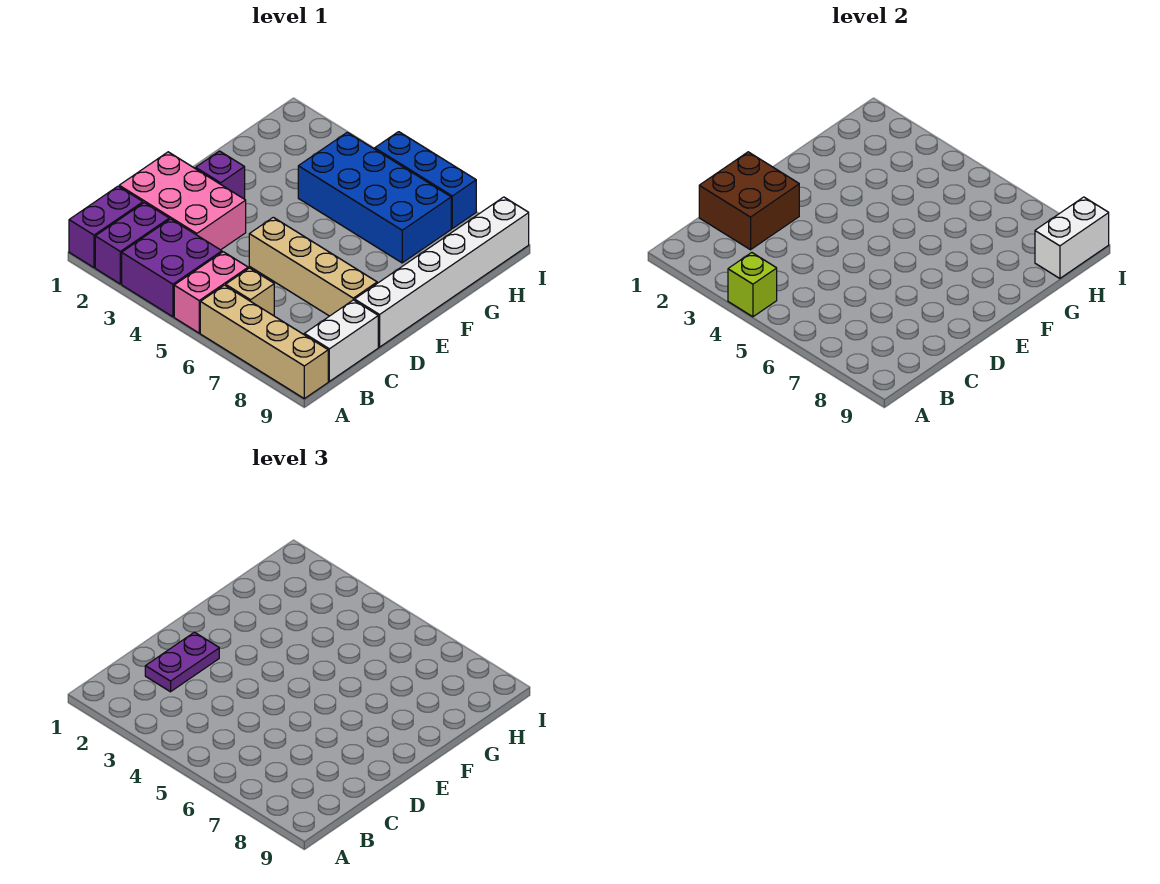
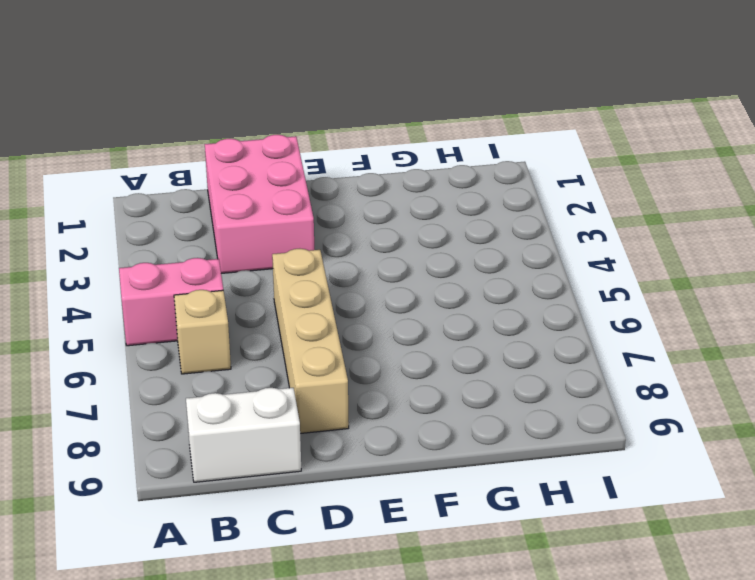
none -> purple brick A1:B1 level 1
none -> purple brick A2:B2 level 1
none -> purple brick A3:B4 level 1

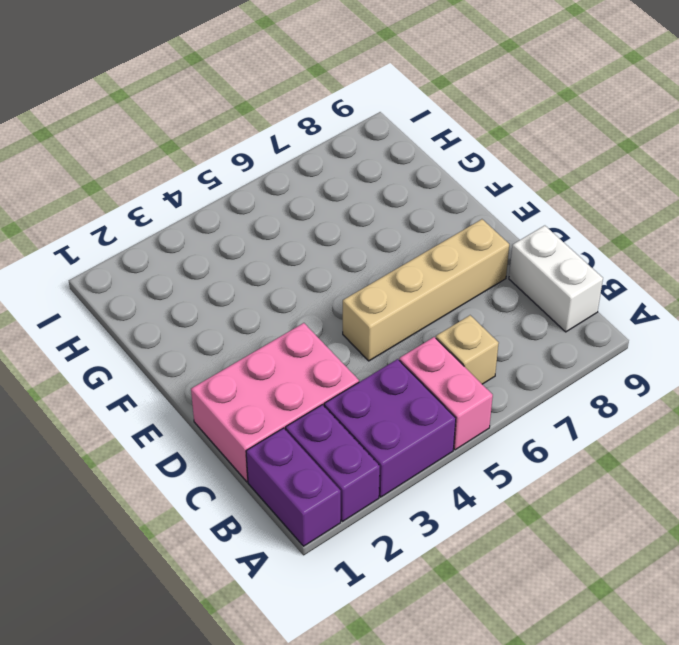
none -> tan brick A6:A9 level 1
none -> white brick D9:I9 level 1
none -> purple brick E2 level 1

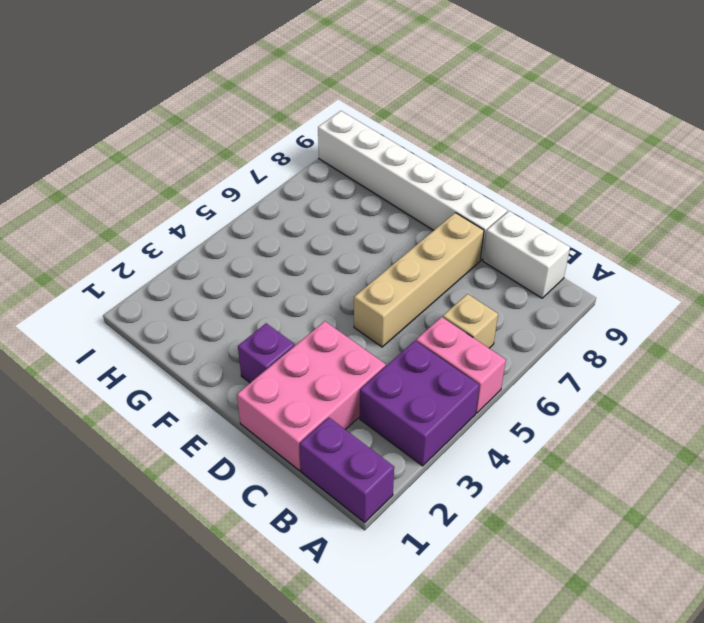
none -> purple brick A2:B2 level 1
none -> tan brick A6:A9 level 1
none -> blue brick G4:H7 level 1

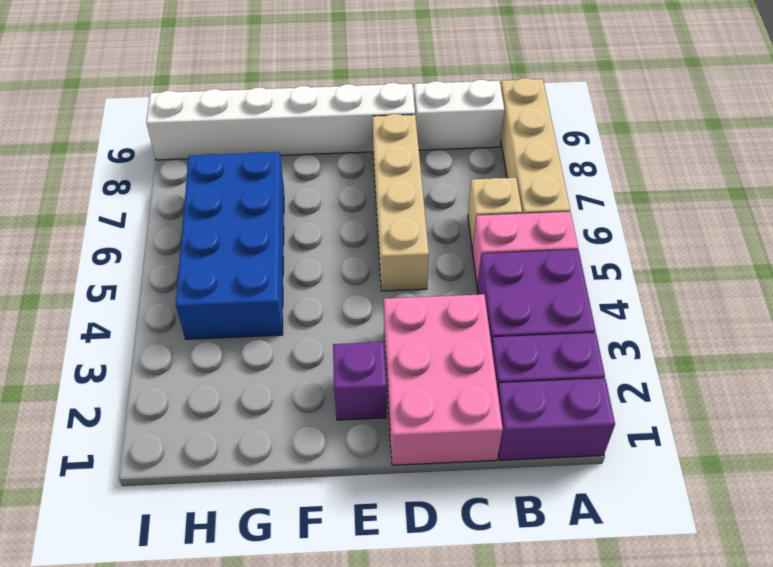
none -> blue brick I5:I7 level 1
none -> lime brick A4 level 2
none -> brown brick C1:D2 level 2

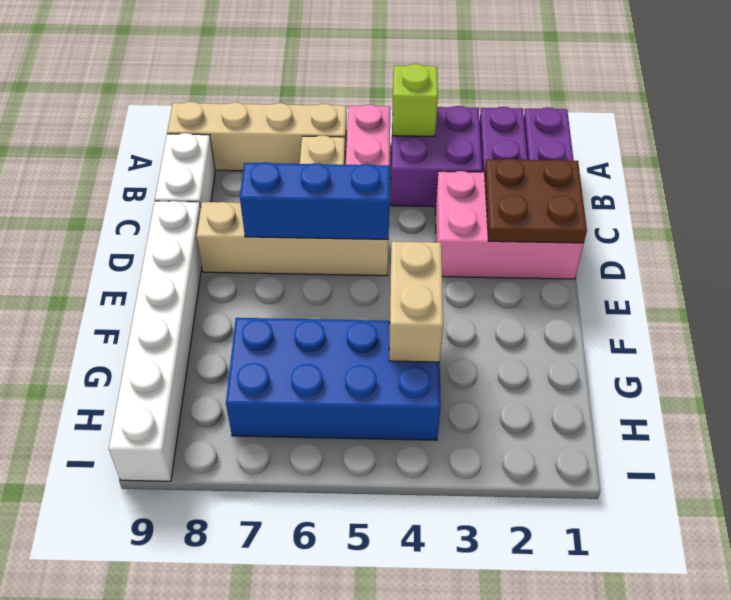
brown plate C1:D2 level 2 -> brown brick C1:D2 level 2
blue brick D5:D7 level 2 -> blue brick I5:I7 level 1
tan brick F4:G4 level 2 -> none
none -> purple brick E2 level 1
none -> white brick H9:I9 level 2
none -> purple plate C2:D2 level 3

